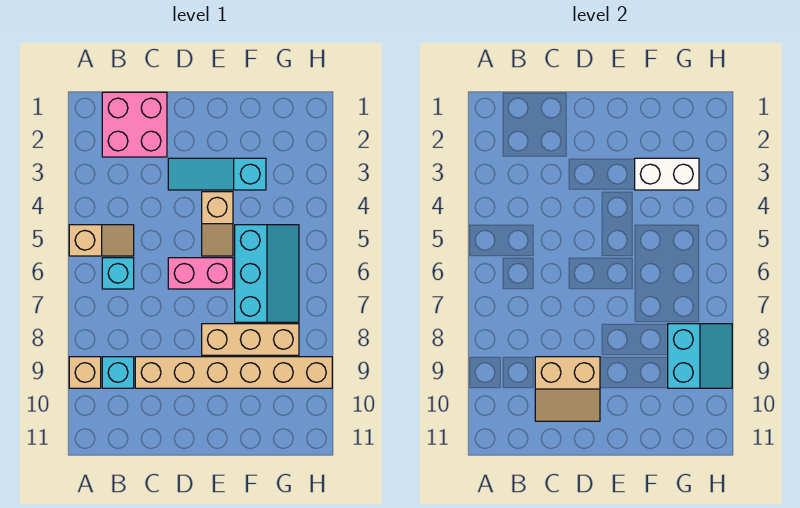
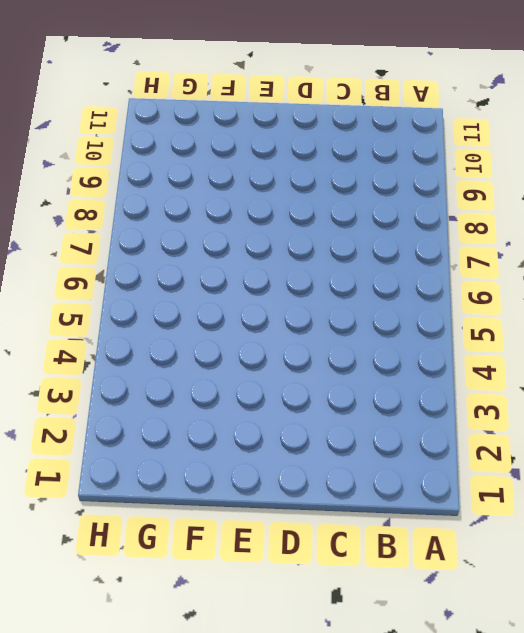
none -> tan slope A5:B5 level 1 top A
none -> tan brick A9 level 1
none -> pink brick B1:C2 level 1

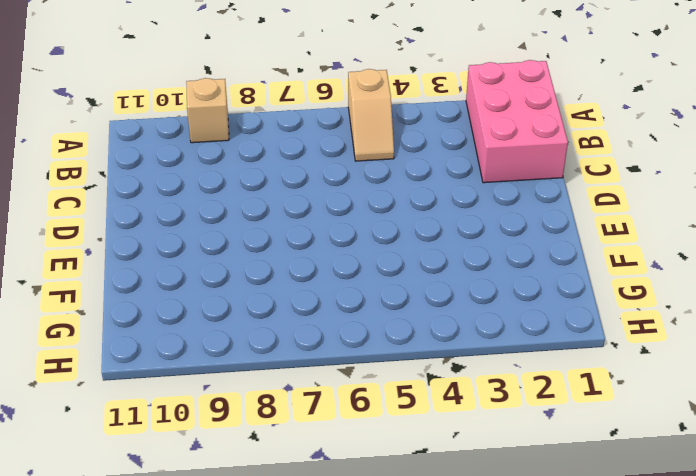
pink brick A1:C2 level 1 -> pink brick B1:C2 level 1
none -> cyan brick B6 level 1
none -> cyan brick B9 level 1
none -> tan brick C9:H9 level 1

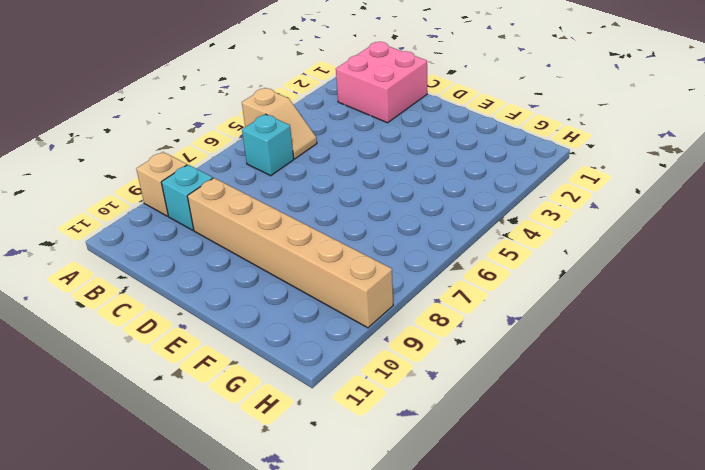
none -> cyan slope D3:F3 level 1 top F
none -> pink brick D6:E6 level 1
none -> tan slope E4:E5 level 1 top 4

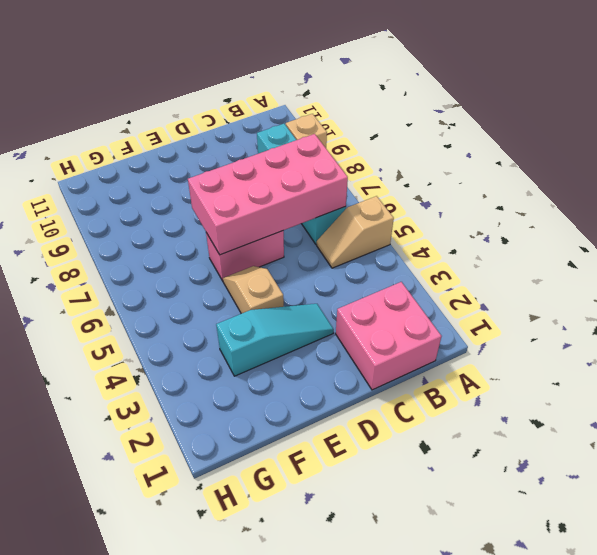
pink brick B6:E7 level 2 -> none
none -> tan brick C9:H9 level 1
none -> tan brick E8:G8 level 1
none -> cyan slope F5:G7 level 1 top F

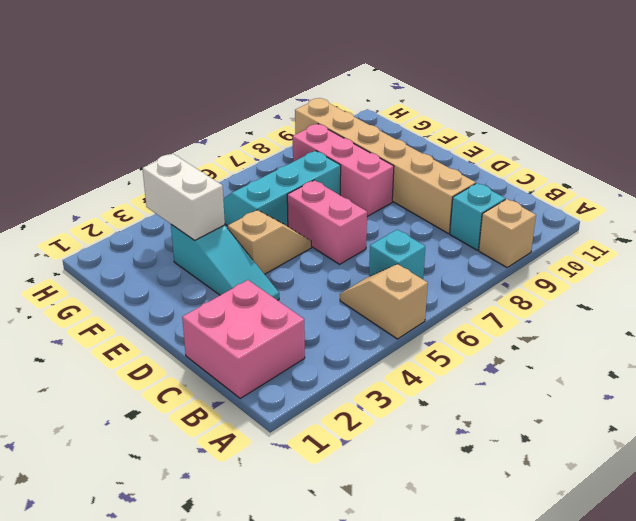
pink brick E8:G8 level 1 -> tan brick E8:G8 level 1
none -> tan slope C9:D10 level 2 top 9
none -> cyan slope G8:H9 level 2 top G

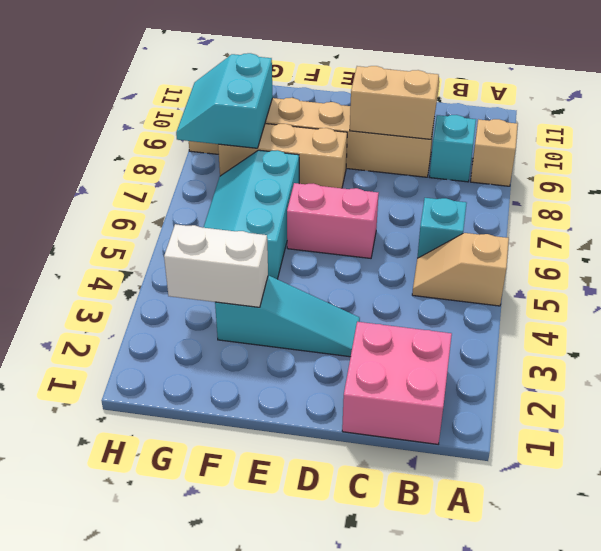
none -> tan slope E4:E5 level 1 top 4

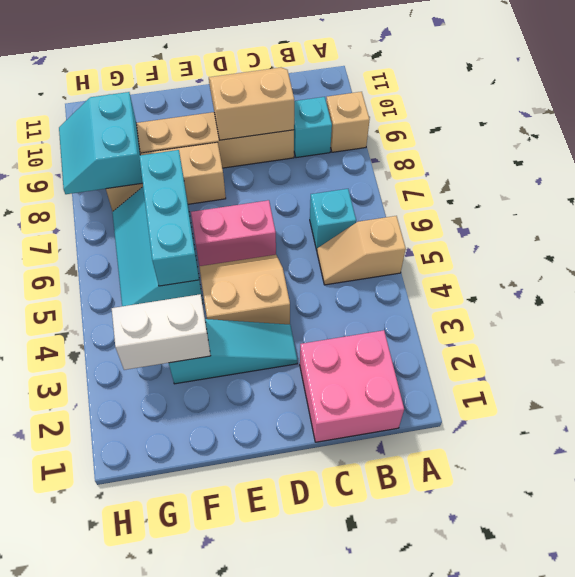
tan slope D4:E5 level 1 top 4 -> tan slope E4:E5 level 1 top 4
cyan brick F5:F7 level 2 -> none

